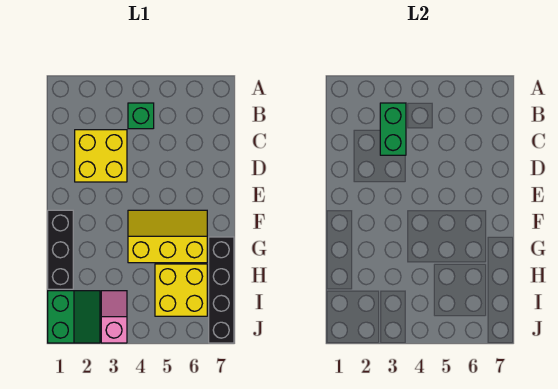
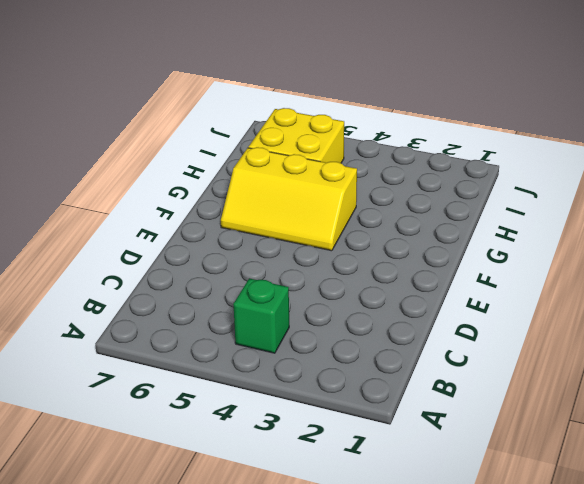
none -> yellow brick C2:D3 level 1
none -> black brick F1:H1 level 1

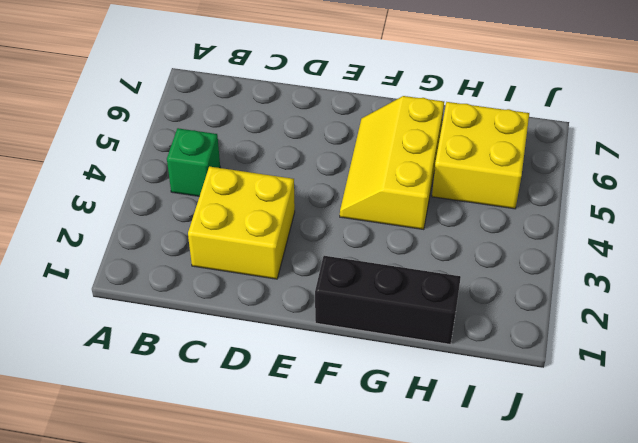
none -> black brick G7:J7 level 1
none -> green slope I1:J2 level 1 top 1

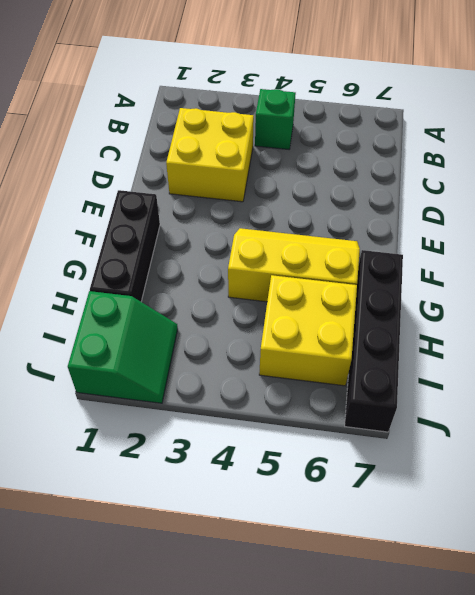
none -> pink slope I3:J3 level 1 top J
none -> green brick B3:C3 level 2

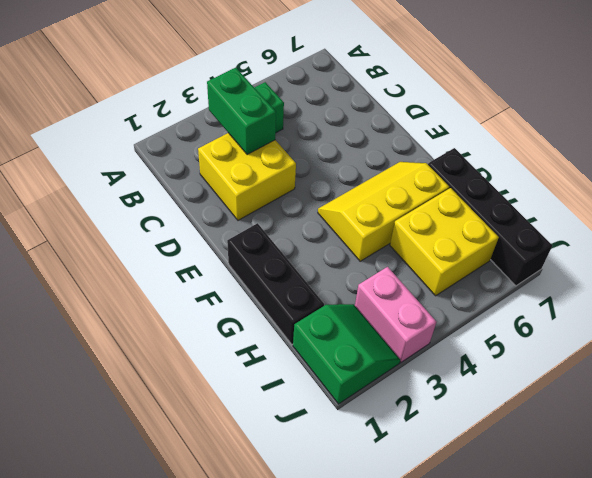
pink brick I3:J3 level 1 -> pink slope I3:J3 level 1 top J

